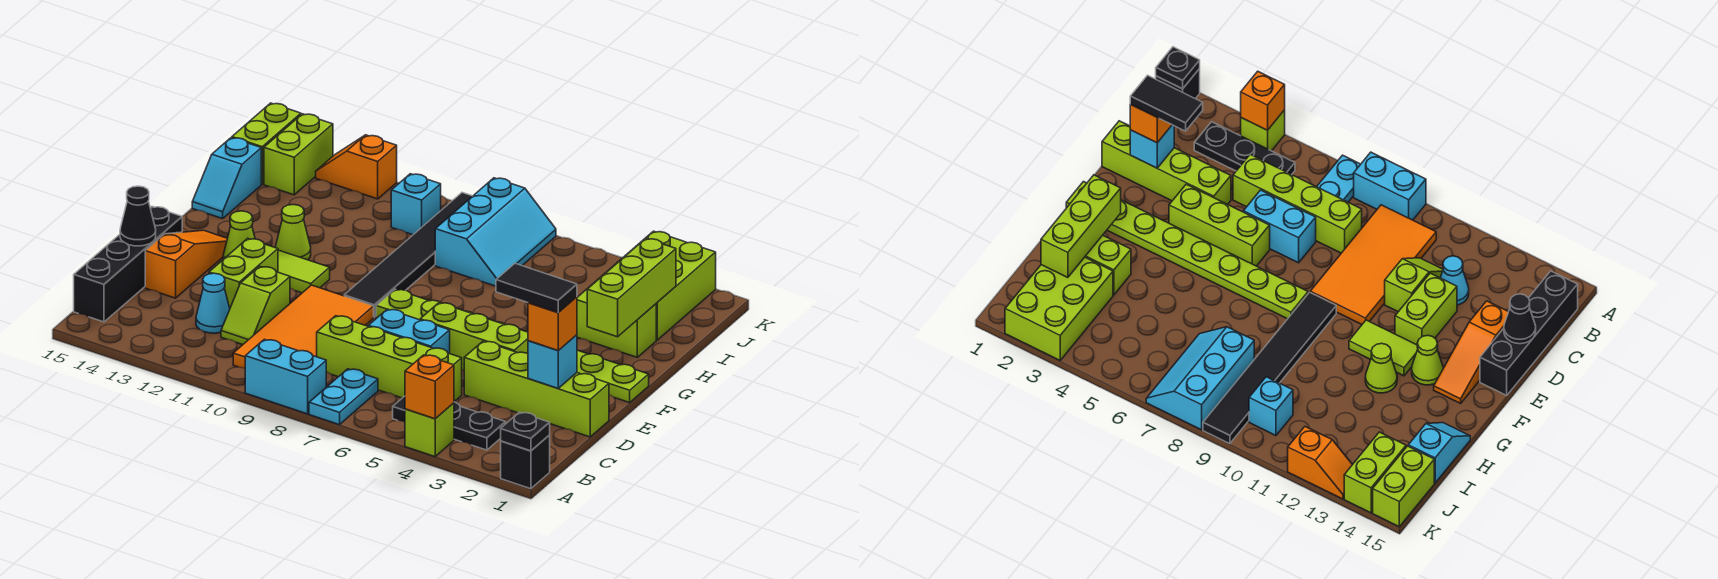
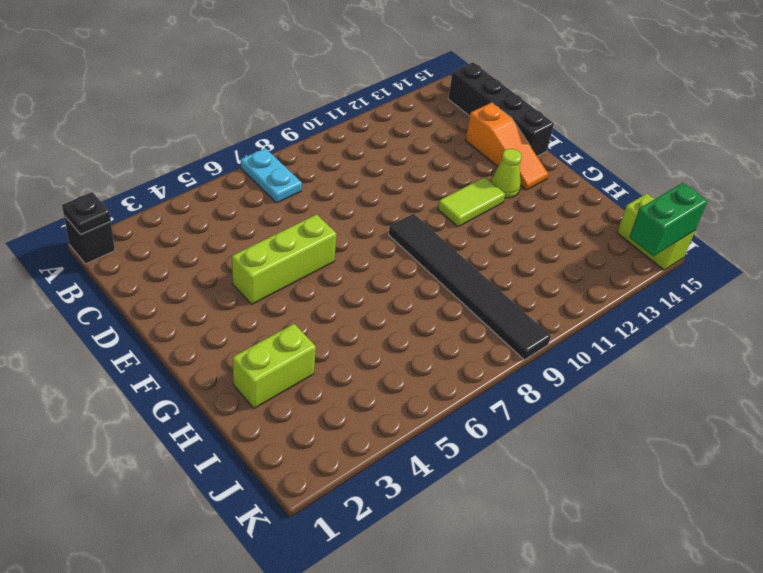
green brick K14:K15 level 2 -> none
none -> lime brick A4 level 1
none -> cyan brick A8:A9 level 1
none -> black plate B3:B5 level 1
none -> orange tile B9:E10 level 1

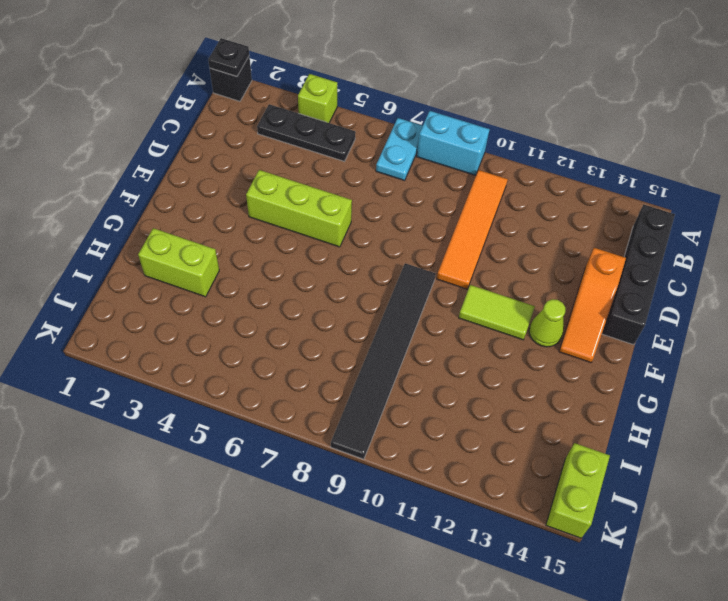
orange tile B10:E10 level 1 -> orange tile B9:E10 level 1
none -> lime brick C5:C8 level 1
none -> lime slope C11:D11 level 1 top D
none -> cyan cone C12 level 1
none -> lime brick D1:D4 level 1

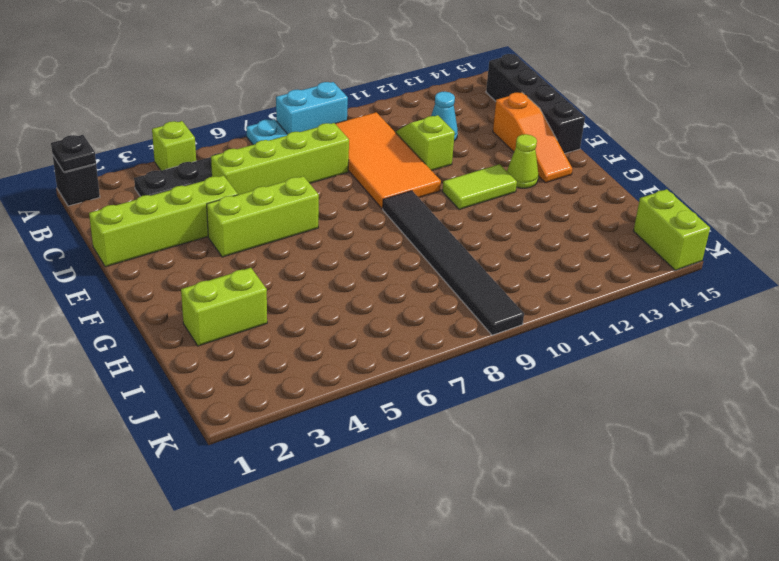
none -> cyan brick D6:D7 level 1
none -> lime brick D12:E12 level 1
none -> lime plate F1:F8 level 1
none -> lime cone G12 level 1

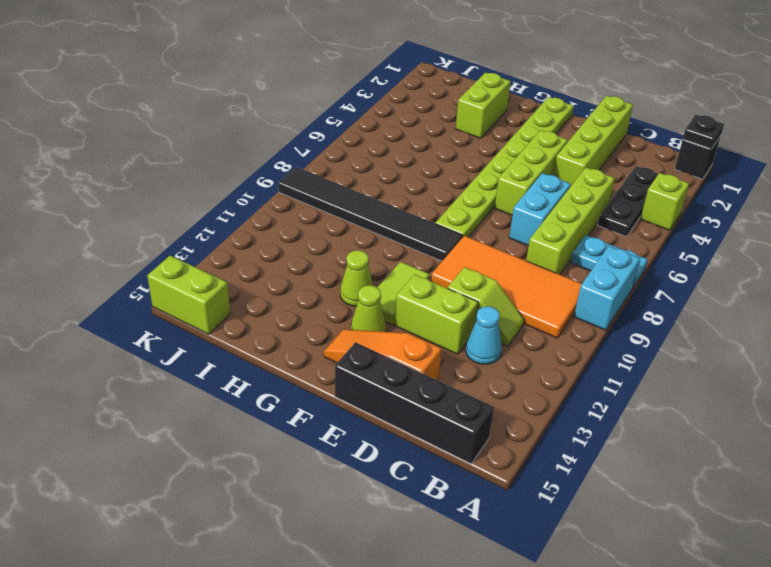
none -> cyan slope H15:I15 level 1 top I
none -> lime brick I2:K3 level 1
none -> cyan slope I7:K8 level 1 top 8
none -> cyan brick J10 level 1

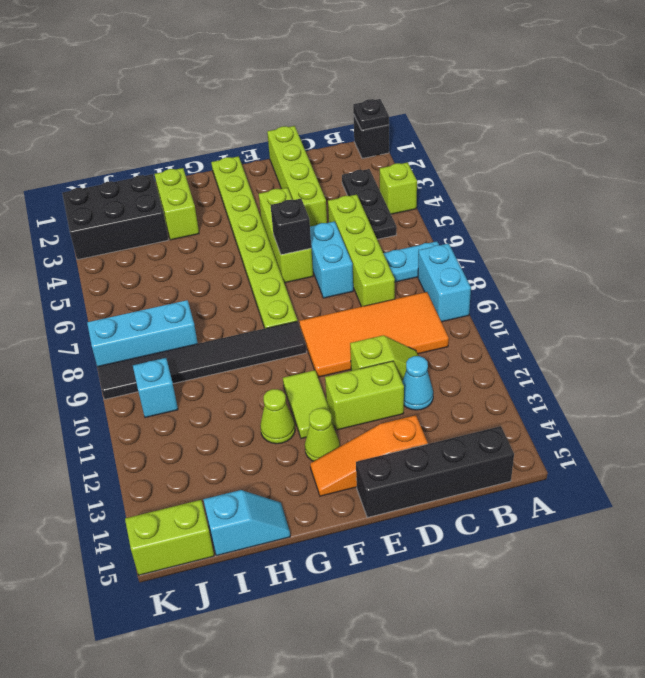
black brick E6 level 2 -> none
black brick I2:K3 level 1 -> lime brick I2:K3 level 1
none -> lime brick J14:K14 level 1
none -> orange slope K12:K13 level 1 top 12
none -> orange brick A4 level 2
none -> cyan brick D2 level 2

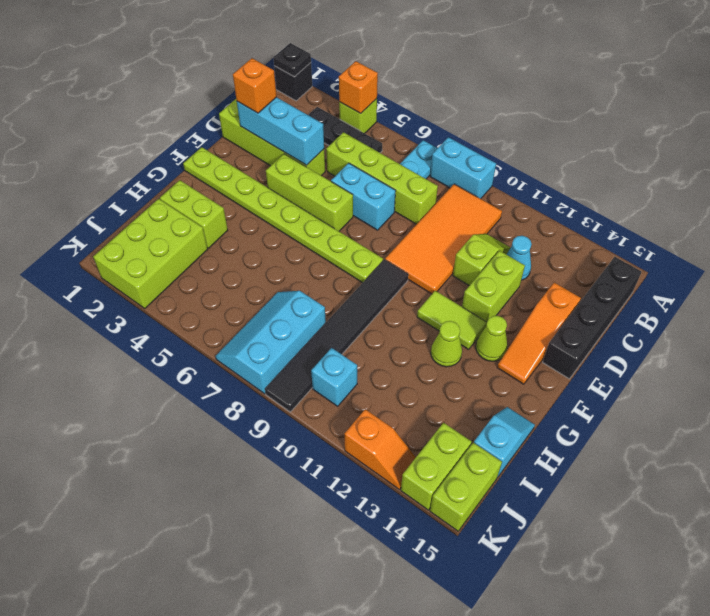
cyan brick D2:D4 level 2 -> cyan brick D2 level 2
none -> black cone D15 level 2
none -> lime brick G2:I2 level 2
none -> black tile D2:D3 level 4

